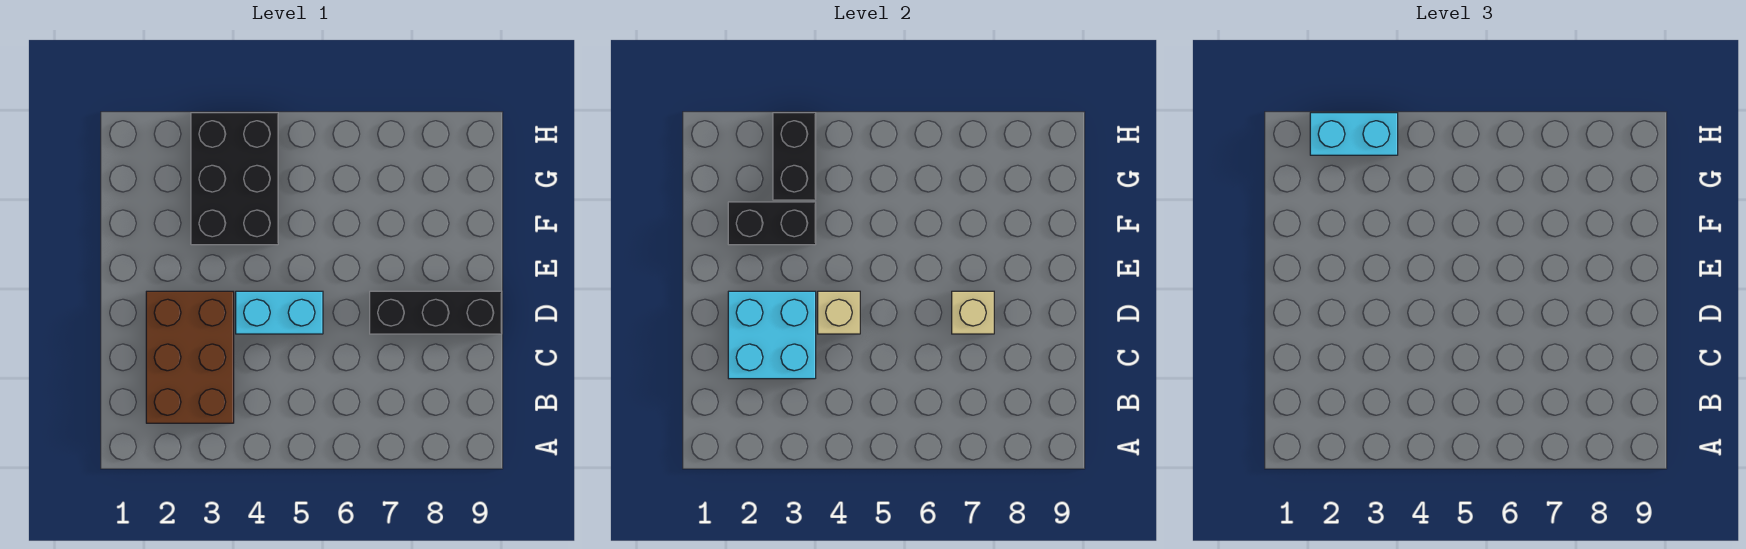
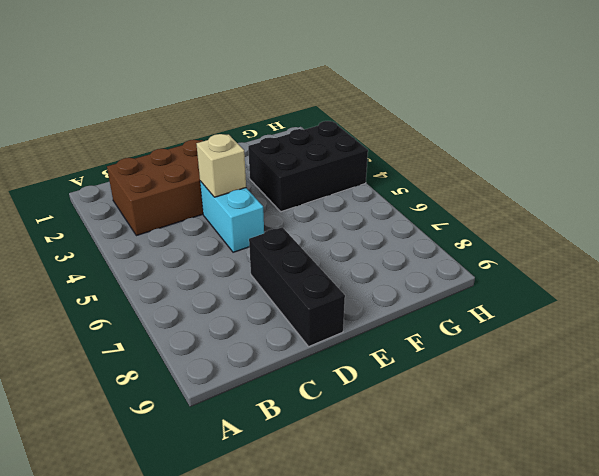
none -> cyan brick C2:D3 level 2
none -> tan brick D7 level 2

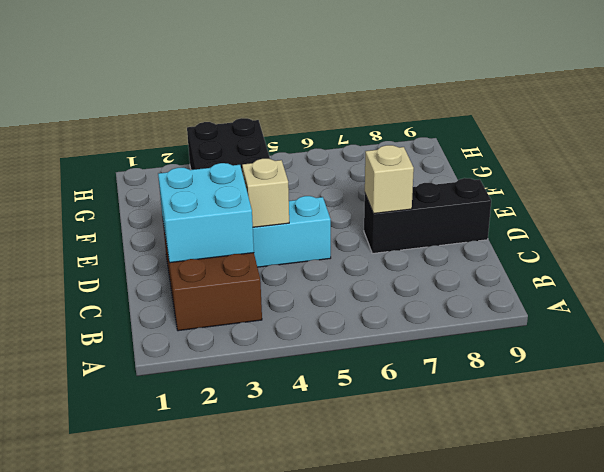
none -> black brick F2:F3 level 2
none -> black brick G3:H3 level 2

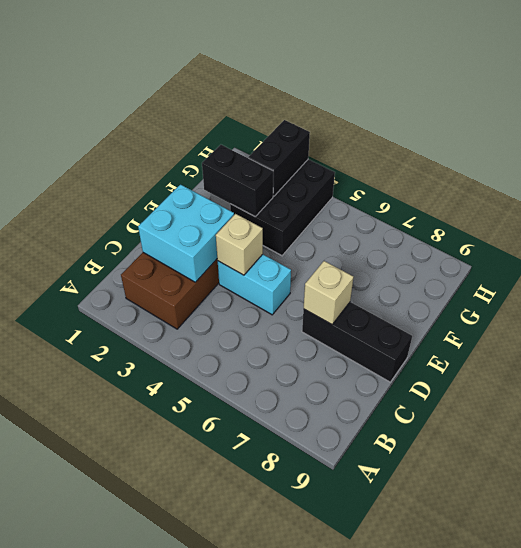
none -> cyan brick H2:H3 level 3

